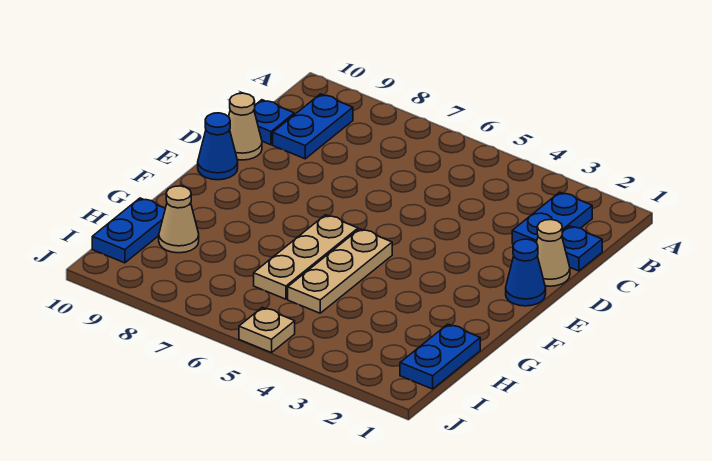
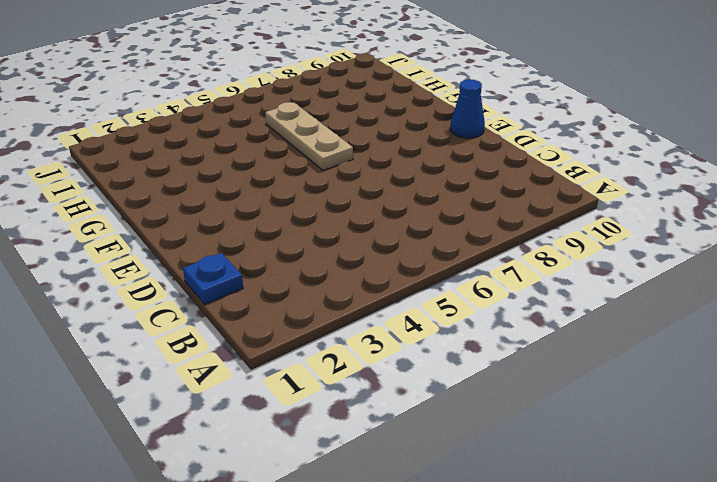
none -> blue plate B2:C2 level 1
none -> blue plate B9:C9 level 1
none -> blue plate C10 level 1

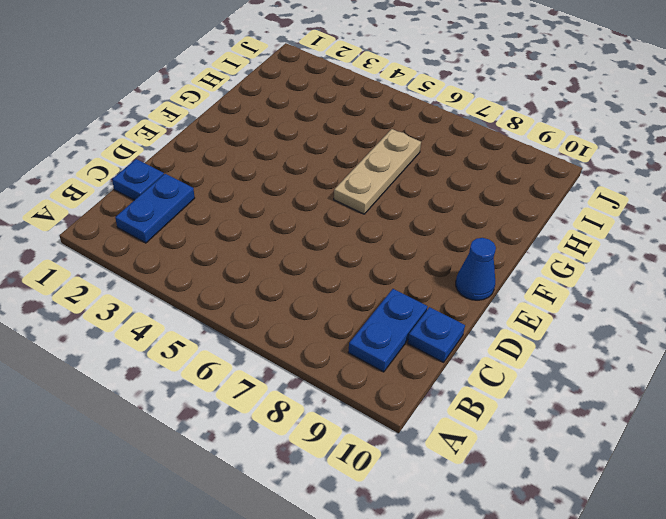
none -> tan cone D1 level 1
none -> tan cone D10 level 1
none -> blue cone E1 level 1

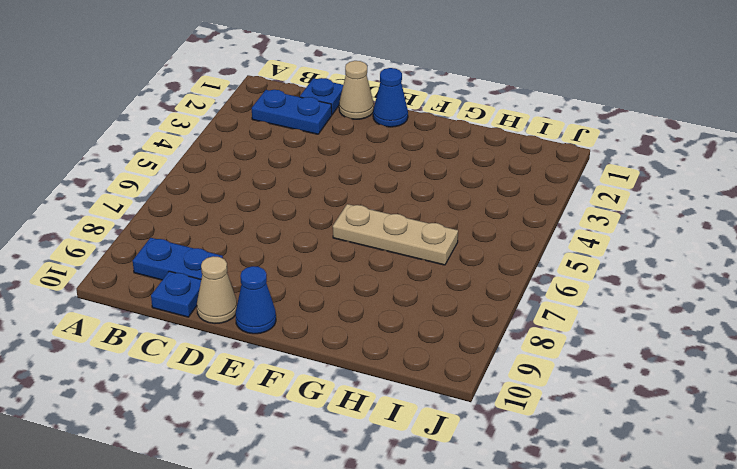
none -> tan plate F5:H5 level 1
none -> blue plate H1:I1 level 1
none -> tan cone H9 level 1

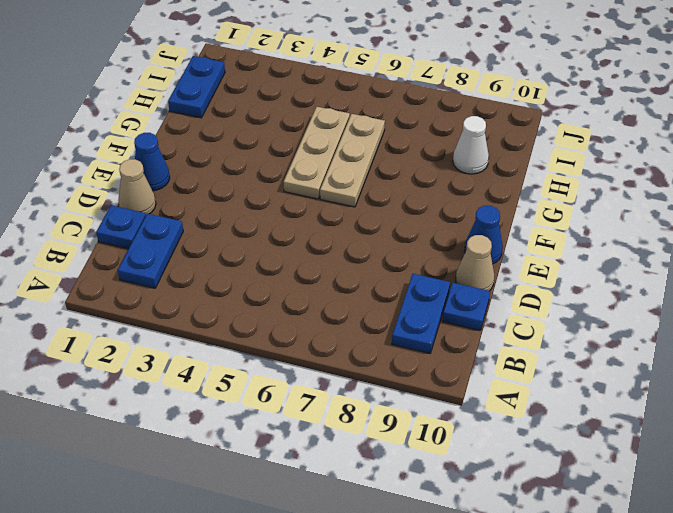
white cone H9 level 1 -> tan cone H9 level 1
none -> blue plate H10:I10 level 1
none -> tan plate J5 level 1

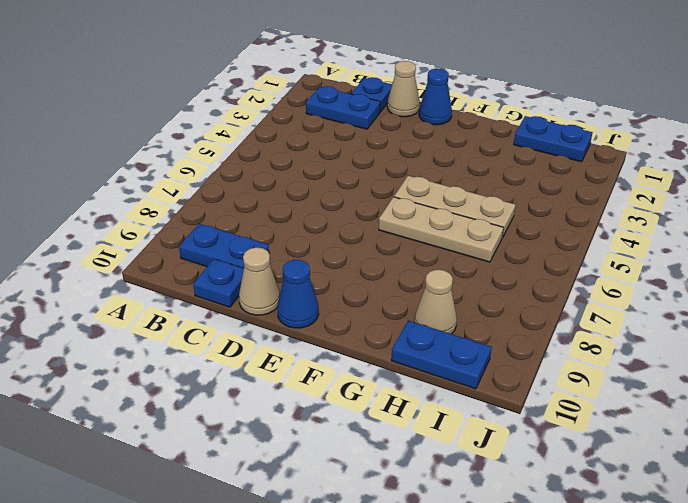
none -> tan plate J5 level 1

